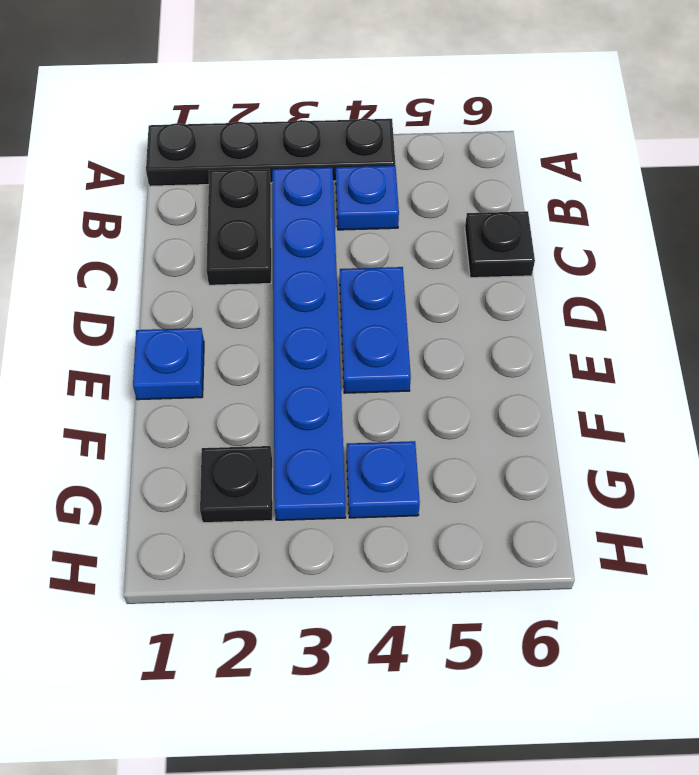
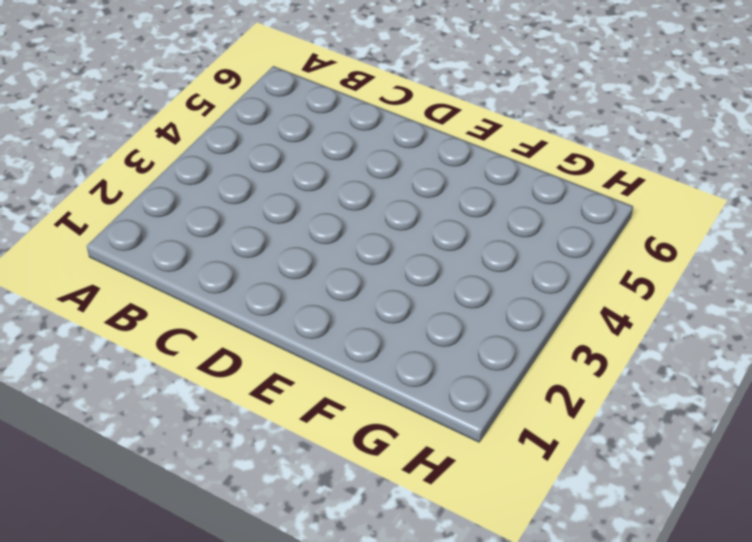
none -> black plate A1:A4 level 1
none -> black plate B2:C2 level 1

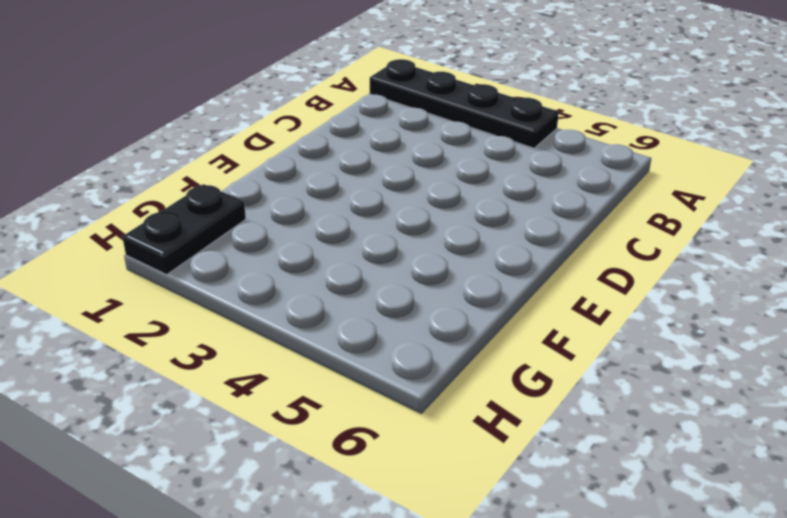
black plate G1:H1 level 1 -> black plate B2:C2 level 1
none -> blue plate B3:G3 level 1
none -> blue plate B4 level 1

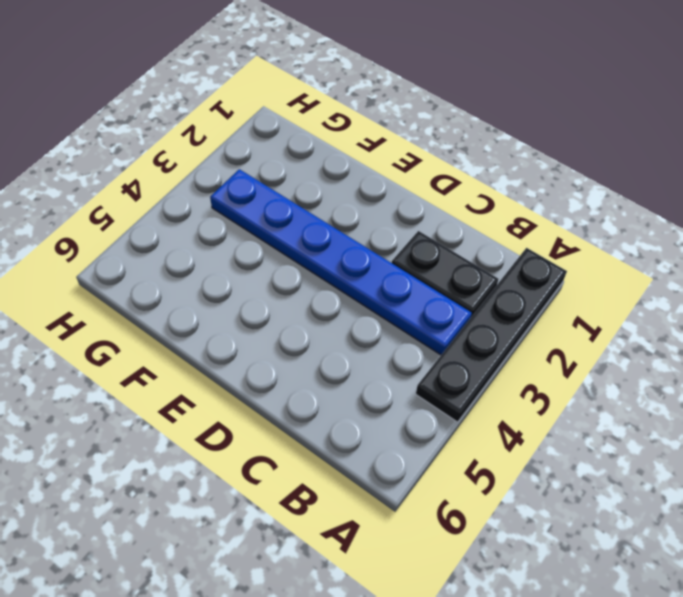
none -> blue plate B4 level 1
none -> black plate C6 level 1

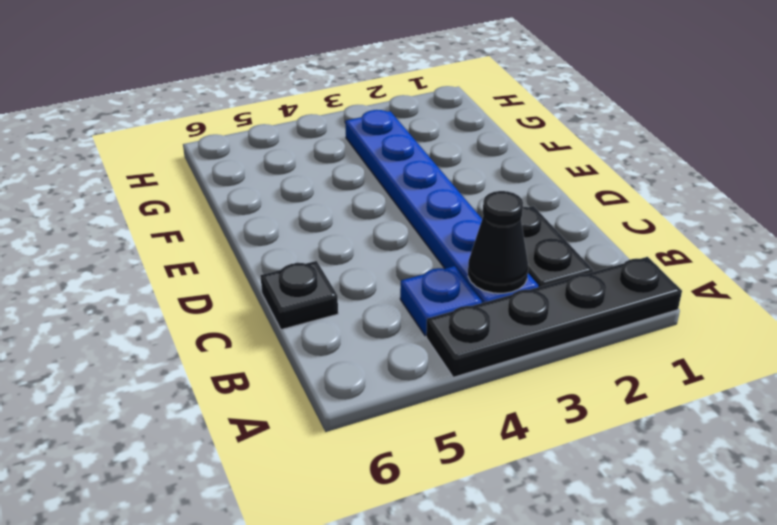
black cone B3 level 2 -> none
none -> blue plate D4:E4 level 1
none -> blue plate E1 level 1

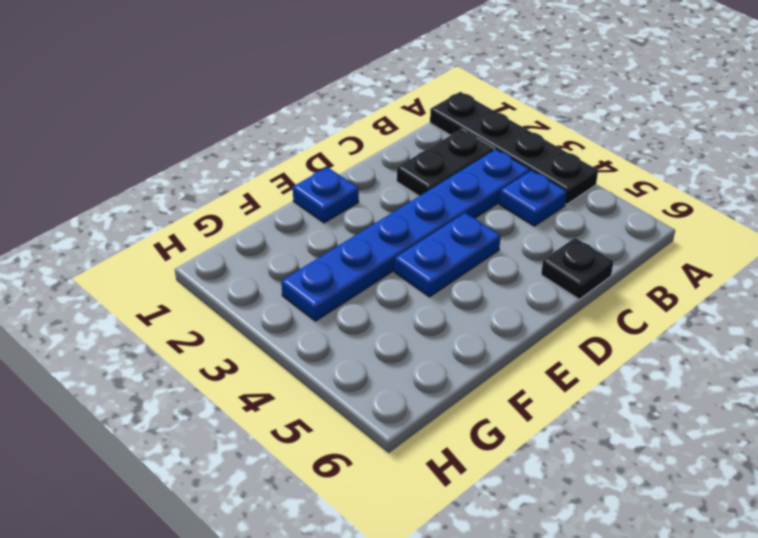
none -> black plate G2 level 1
none -> blue plate G4 level 1

